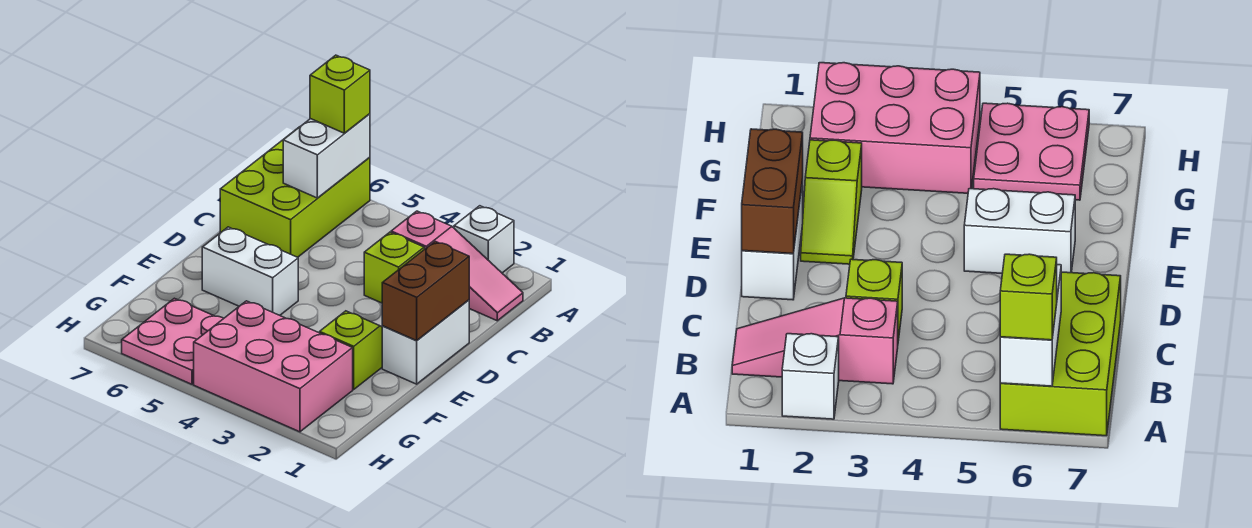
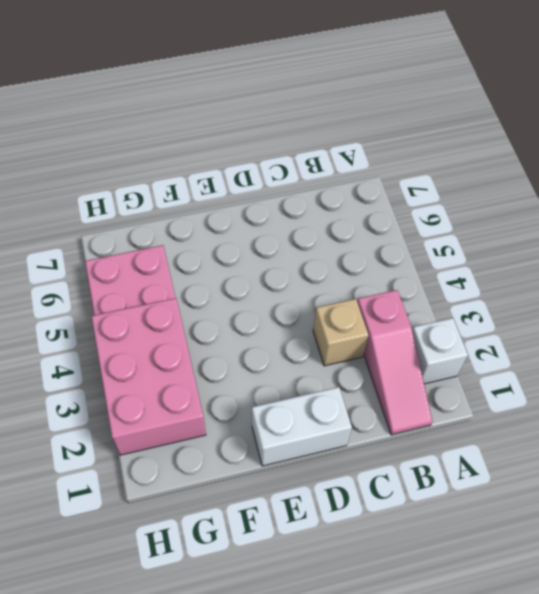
tan brick C3 level 1 -> lime brick C3 level 1
none -> lime brick A6:C7 level 1
none -> lime slope E2:F2 level 1 top F
none -> white brick E5:E6 level 1

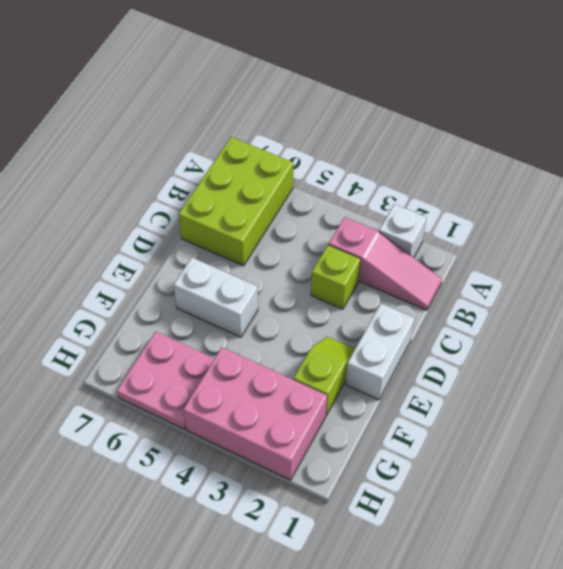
none -> white brick A6:B6 level 2
none -> brown brick D1:E1 level 2
none -> lime brick A6 level 3

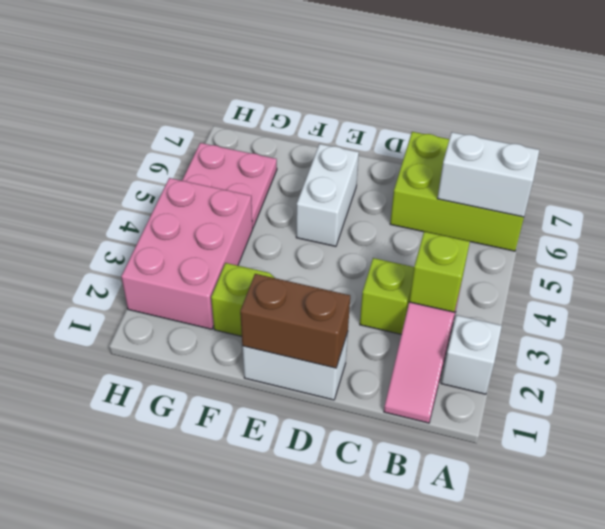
lime brick B3 level 2 -> lime brick A6 level 3

